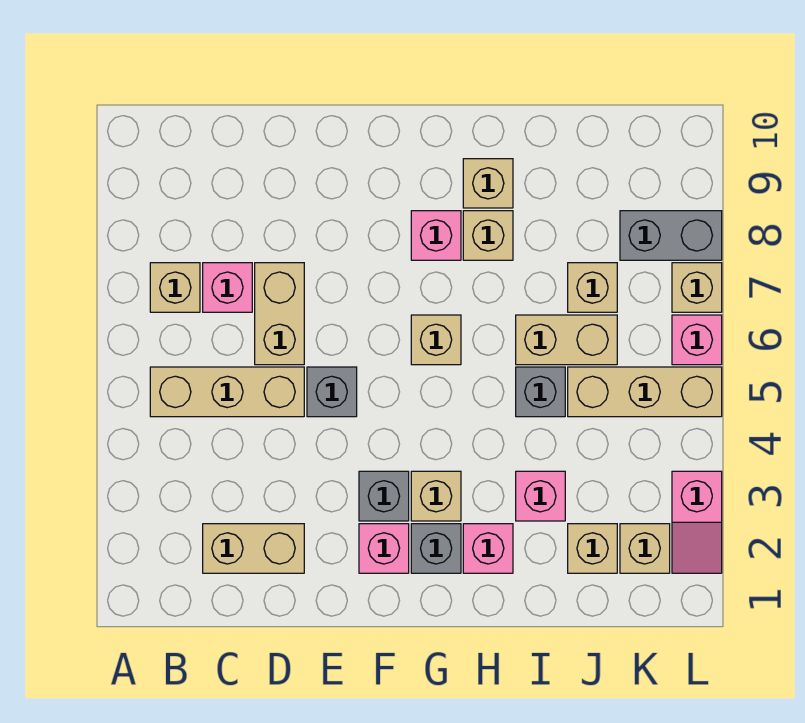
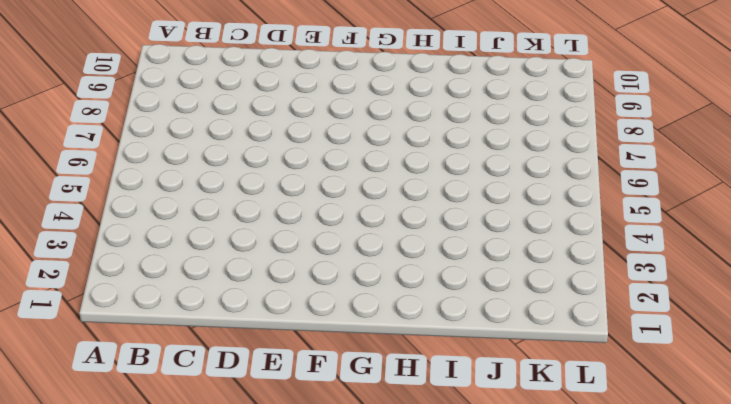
none -> tan brick B5:D5 level 1
none -> tan brick B7 level 1
none -> tan brick C2:D2 level 1

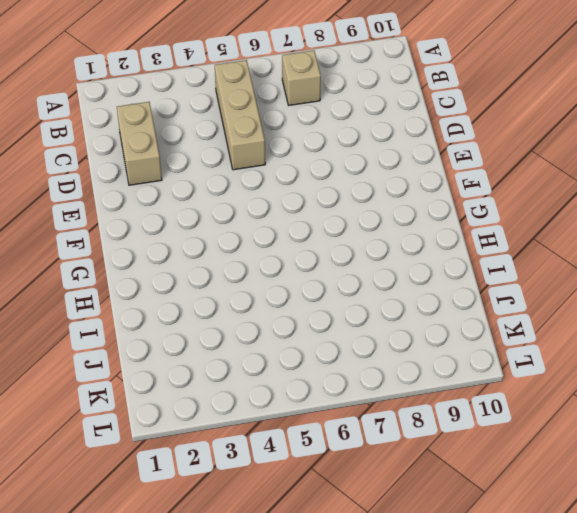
none -> pink brick C7 level 1
none -> tan brick D6:D7 level 1
none -> grey brick E5 level 1

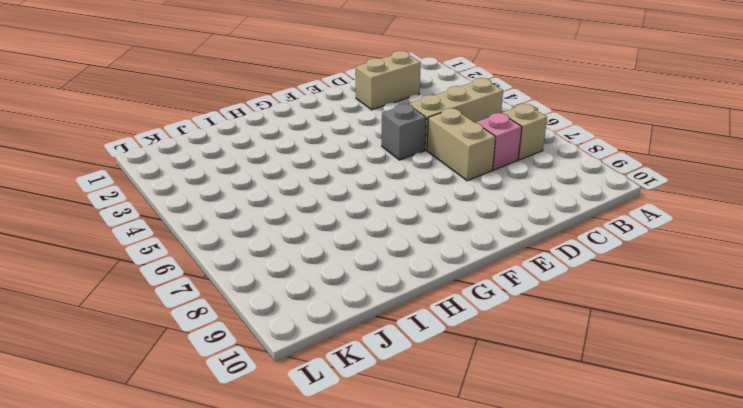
none -> pink brick F2 level 1
none -> grey brick F3 level 1
none -> grey brick G2 level 1

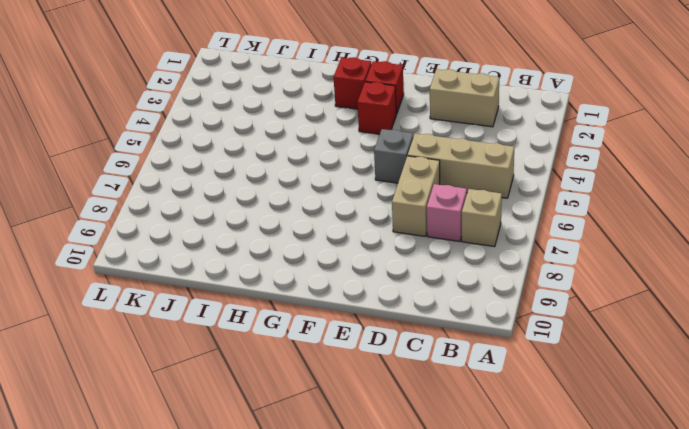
red brick F2 level 1 -> pink brick F2 level 1
red brick F3 level 1 -> grey brick F3 level 1
red brick G2 level 1 -> grey brick G2 level 1
none -> tan brick G3 level 1
none -> tan brick G6 level 1
none -> pink brick G8 level 1

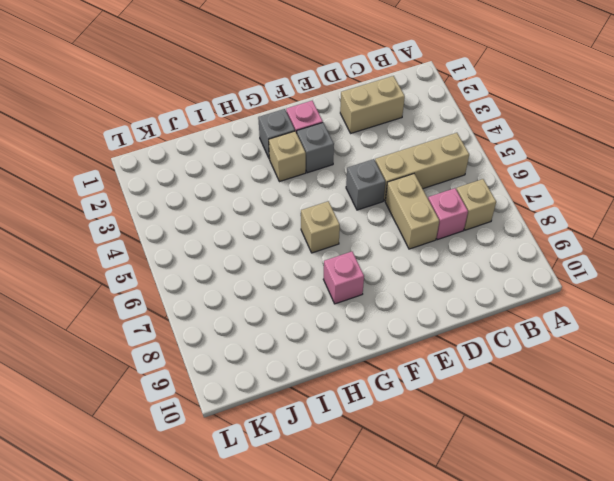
none -> pink brick H2 level 1
none -> tan brick H8 level 1
none -> tan brick H9 level 1

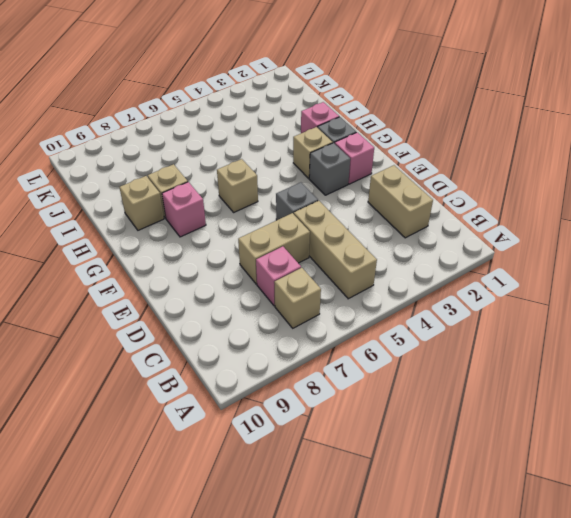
none -> pink brick I3 level 1
none -> grey brick I5 level 1
none -> tan brick I6:J6 level 1

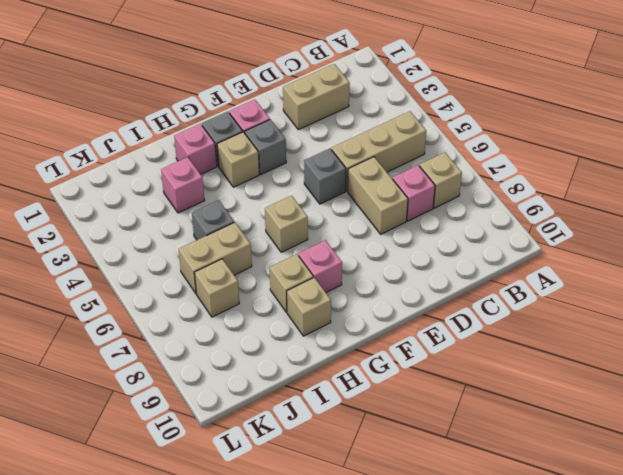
none -> tan brick J2 level 1
none -> tan brick J5:L5 level 1
none -> tan brick K2 level 1

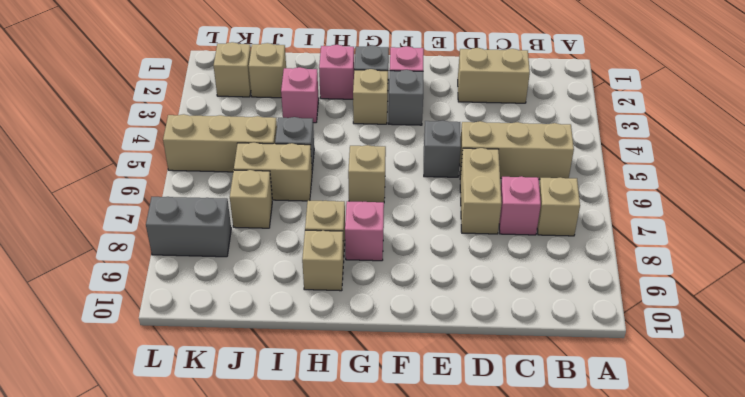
none -> pink slope L2:L3 level 1 top 3
none -> pink brick L6 level 1
none -> tan brick L7 level 1

